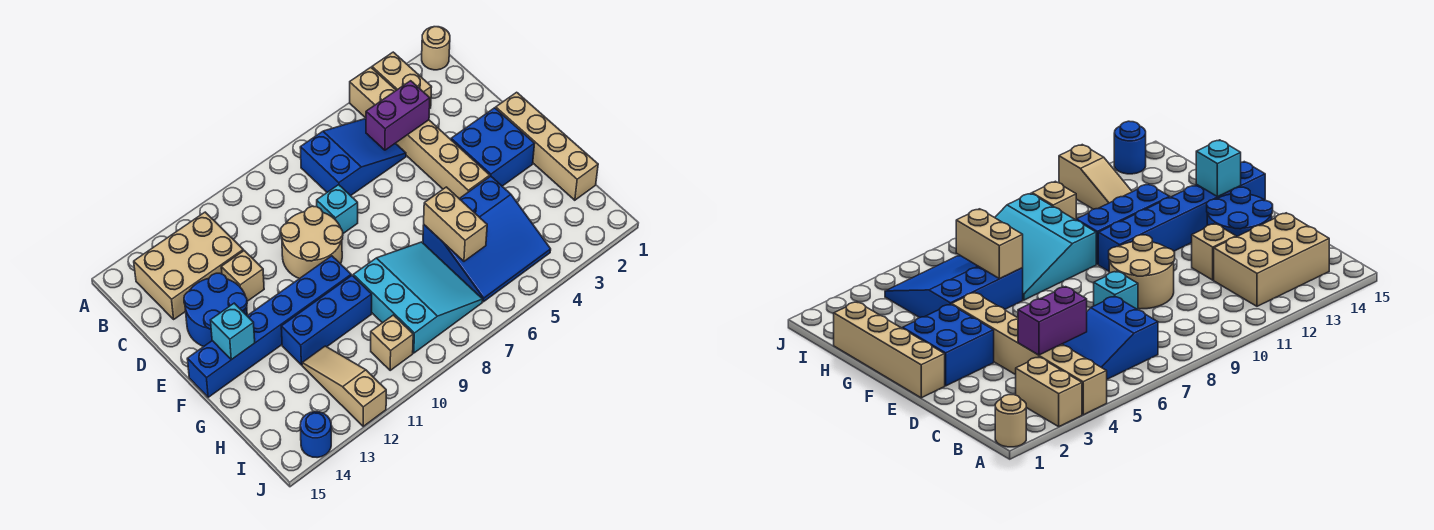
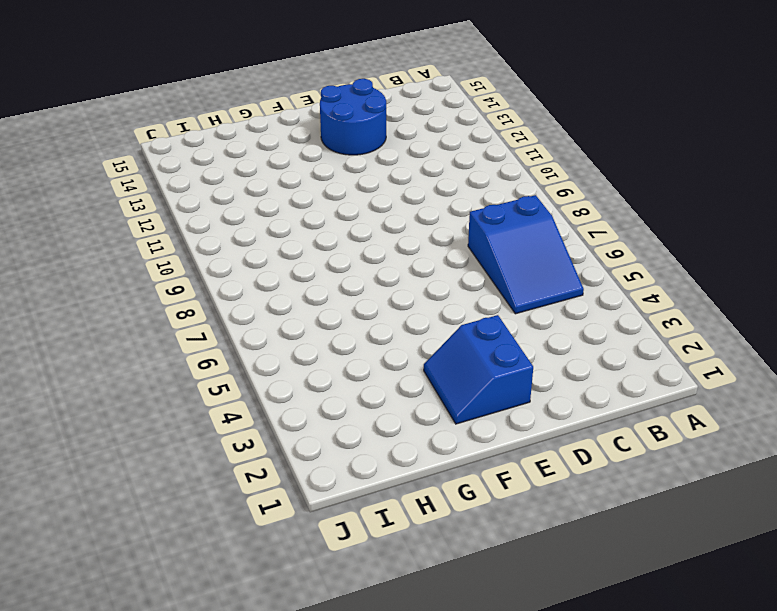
blue slope E2:F3 level 1 top E -> blue brick E2:F3 level 1
none -> tan round brick A1 level 1
none -> tan brick A3:B3 level 1
none -> tan brick A4:F4 level 1

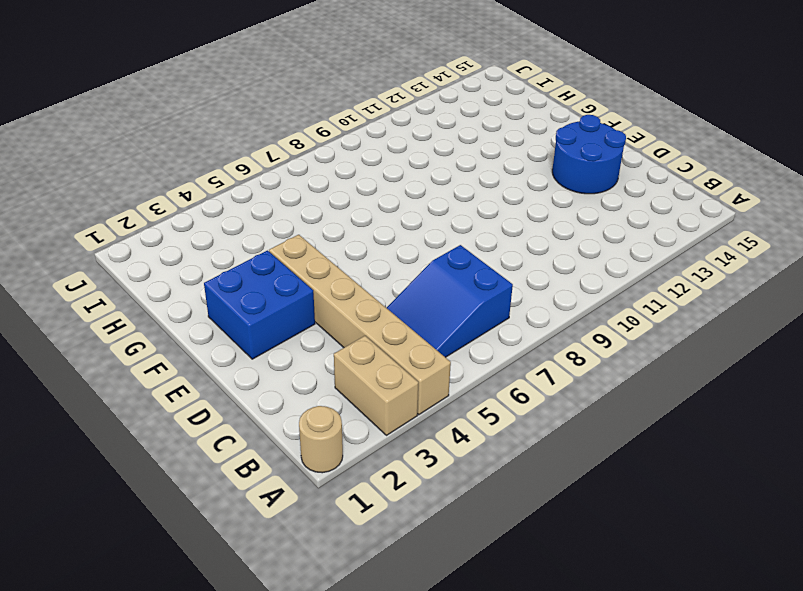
none -> tan brick B12:C14 level 1
none -> cyan brick D8 level 1
none -> tan round brick D9:E10 level 1

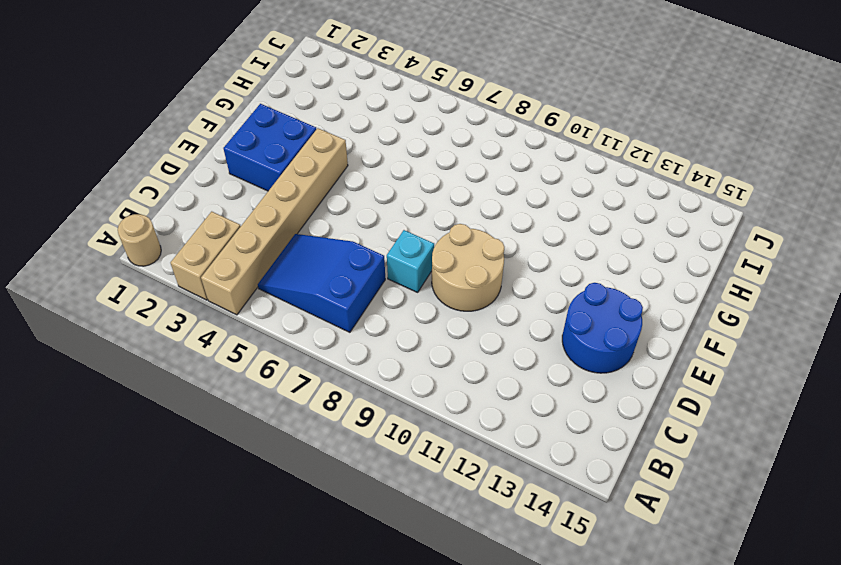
none -> tan brick B12:C14 level 1
none -> tan brick D12 level 1
none -> tan brick E1:H1 level 1

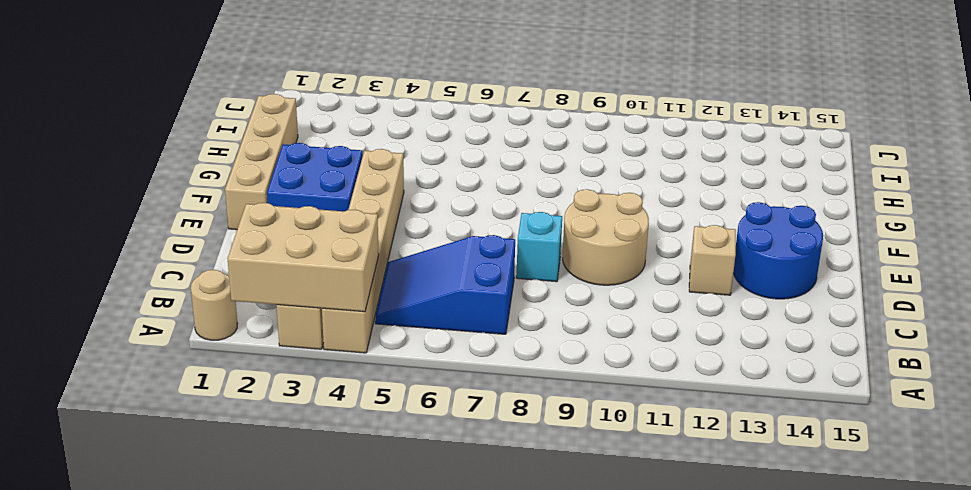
tan brick A2:B4 level 2 -> tan brick B12:C14 level 1
none -> blue brick F10:F15 level 1
none -> blue slope G4:I6 level 1 top G
none -> cyan slope G7:I9 level 1 top 9

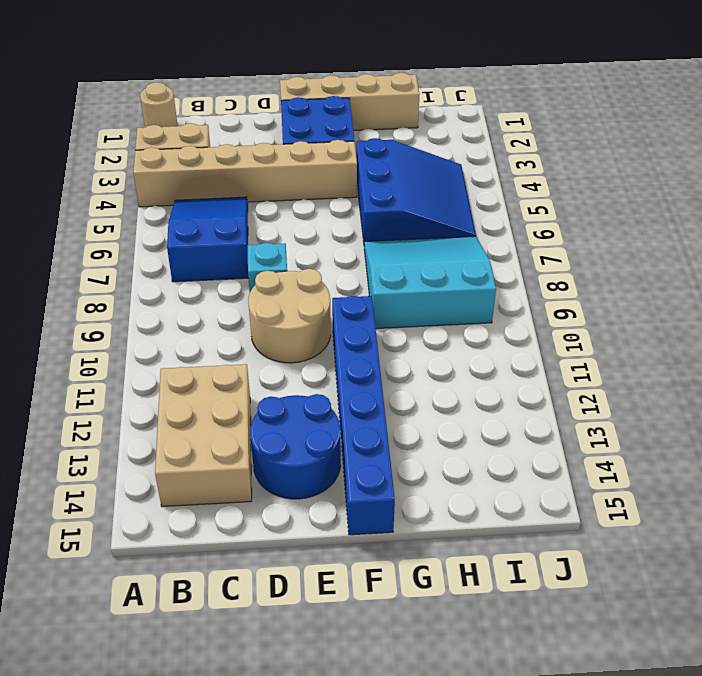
none -> tan brick D12 level 1
none -> blue brick G10:G12 level 1
none -> tan slope H12:J12 level 1 top J

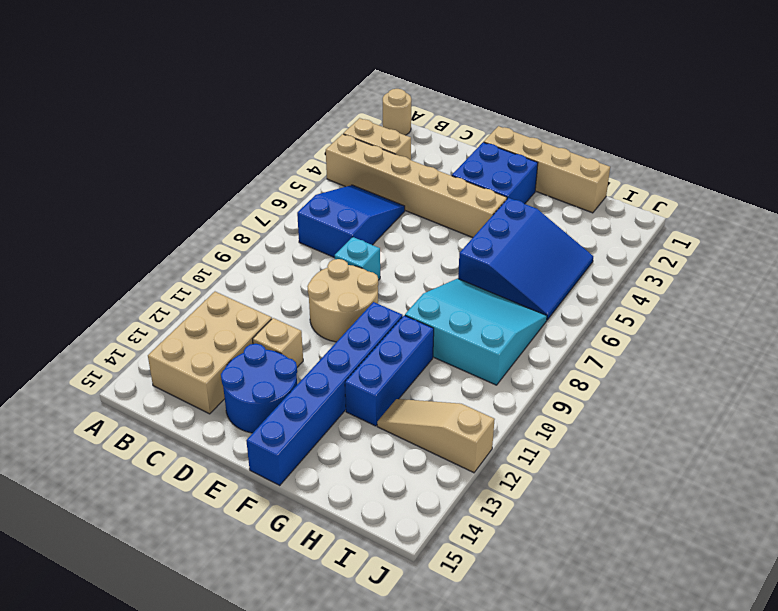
none -> tan brick I10 level 1
none -> blue round brick J14 level 1
none -> purple brick C4:C5 level 2

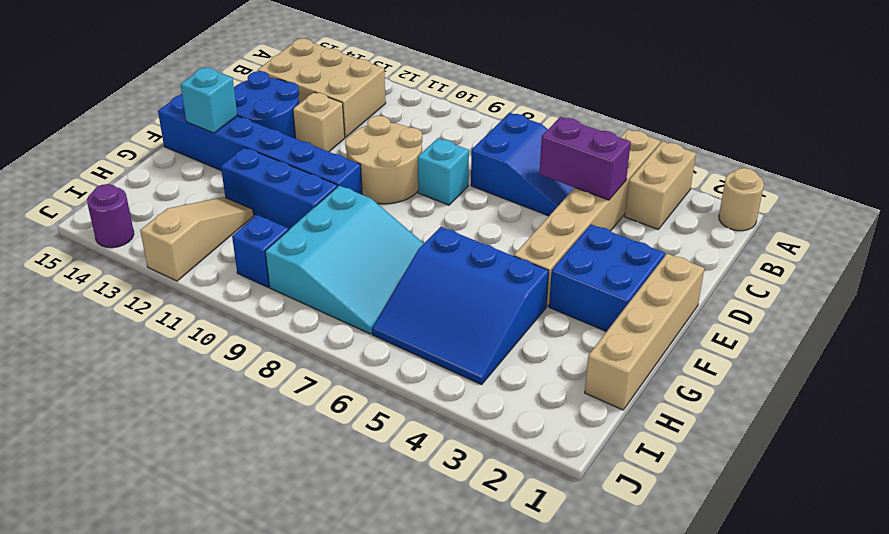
blue brick I10 level 1 -> tan brick I10 level 1
purple round brick J14 level 1 -> blue round brick J14 level 1
none -> tan brick G6:H6 level 2

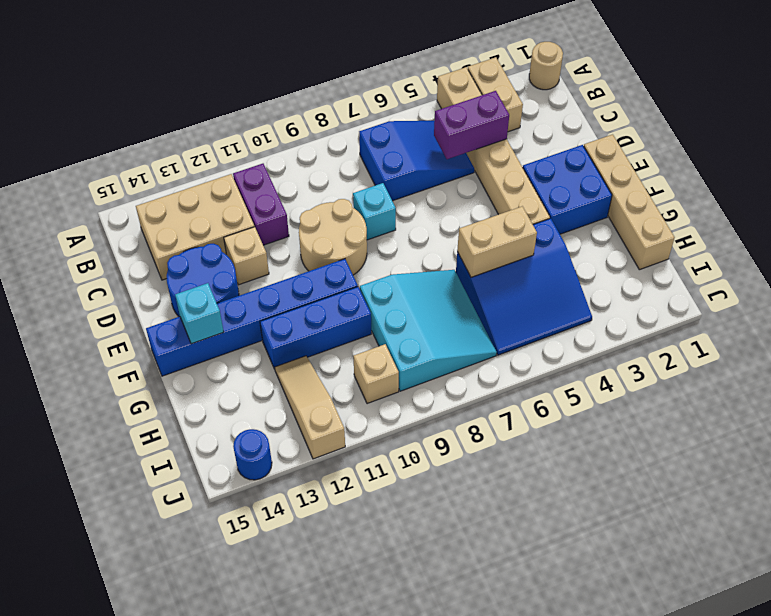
purple brick B11:C11 level 1 -> none
tan brick G5:G6 level 2 -> tan brick G6:H6 level 2

